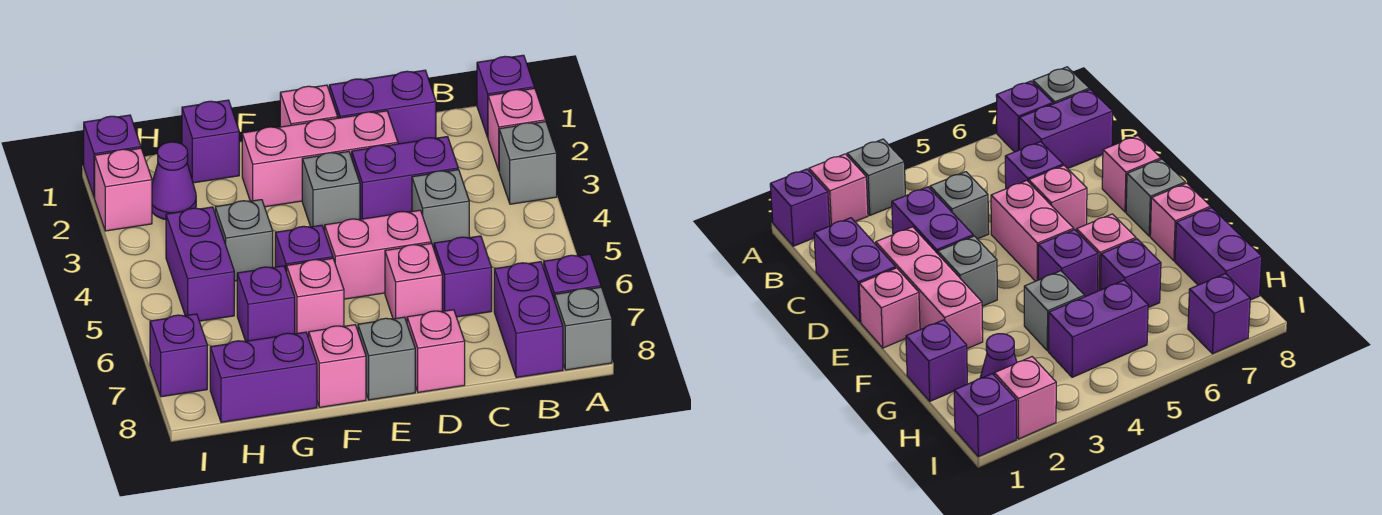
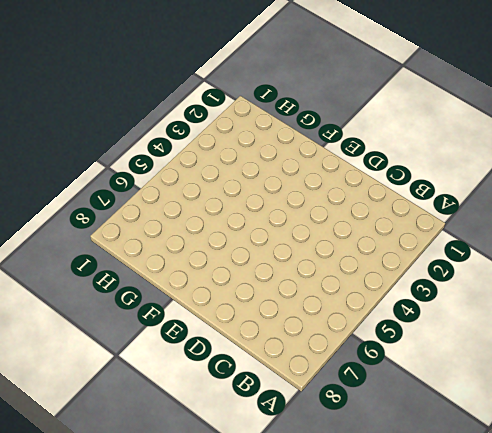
none -> purple brick A1 level 1
none -> pink brick A2 level 1
none -> grey brick A3 level 1

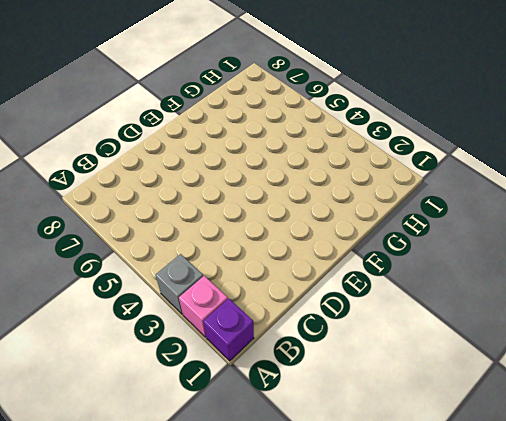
none -> purple brick A7 level 1
none -> grey brick A8 level 1
none -> purple brick B7:B8 level 1

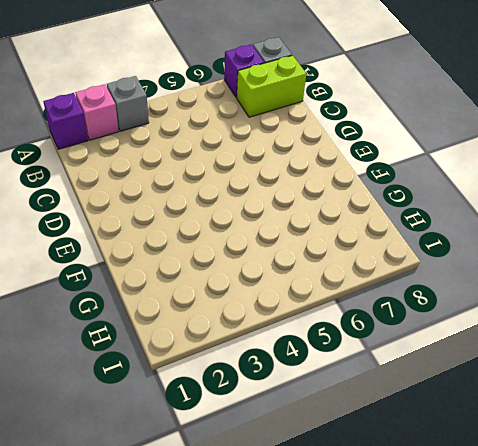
lime brick B7:B8 level 1 -> purple brick B7:B8 level 1
none -> purple brick C1:D1 level 1
none -> purple brick C3:D3 level 1
none -> grey brick C4 level 1

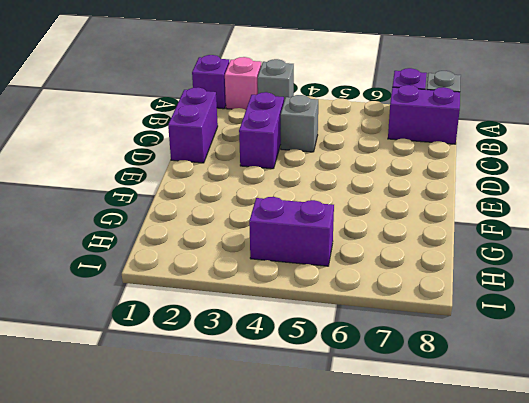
none -> purple brick C6 level 1
none -> pink brick D2:F2 level 1
none -> pink brick D5:E5 level 1

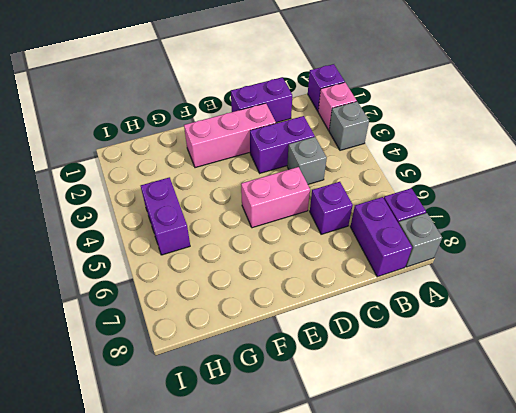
none -> pink brick D6 level 1
none -> pink brick D8 level 1
none -> pink brick E1 level 1

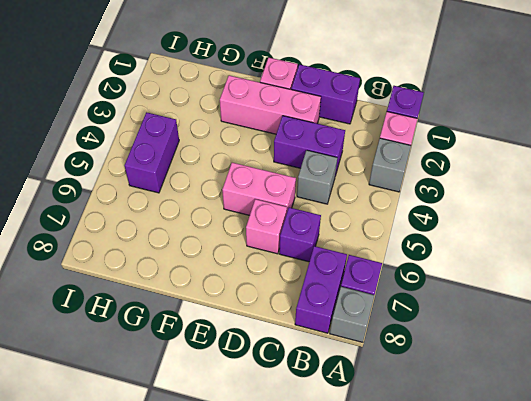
none -> pink brick D8 level 1
none -> grey brick E3 level 1
none -> grey brick E8 level 1

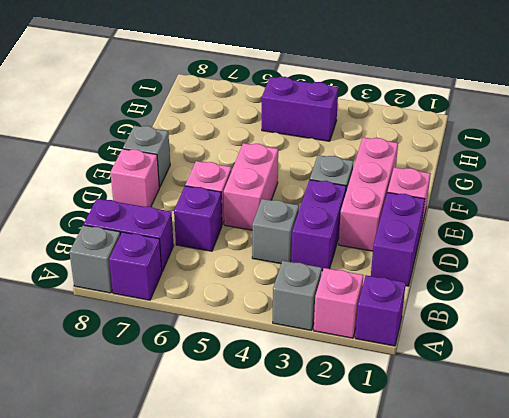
none -> purple brick F5 level 1
none -> pink brick F6 level 1
none -> pink brick F8 level 1

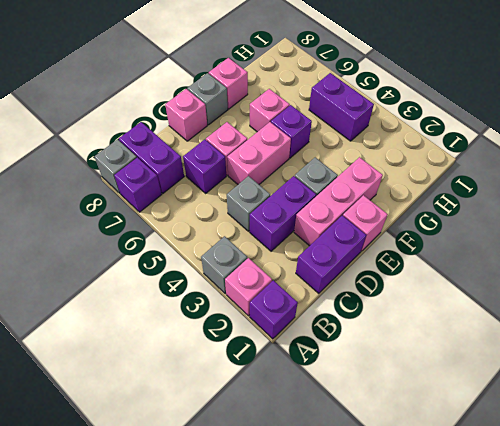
none -> purple brick G1 level 1
none -> grey brick G4 level 1
none -> purple brick G6 level 1

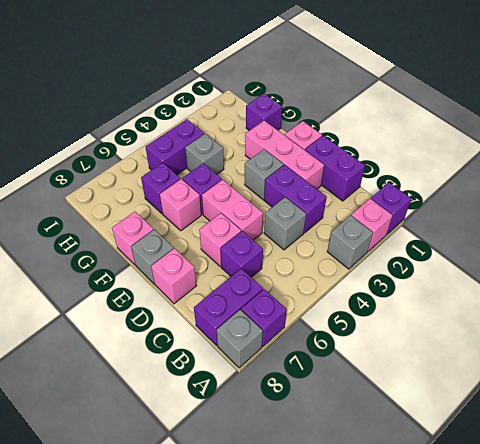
none -> purple brick G8:H8 level 1
none -> purple cone H2 level 1
none -> purple brick I1 level 1

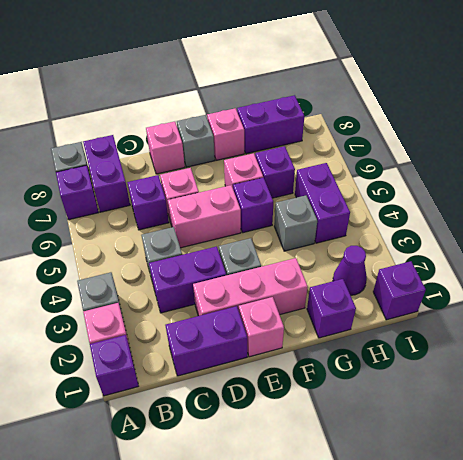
none -> pink brick I2 level 1
none -> purple brick I7 level 1

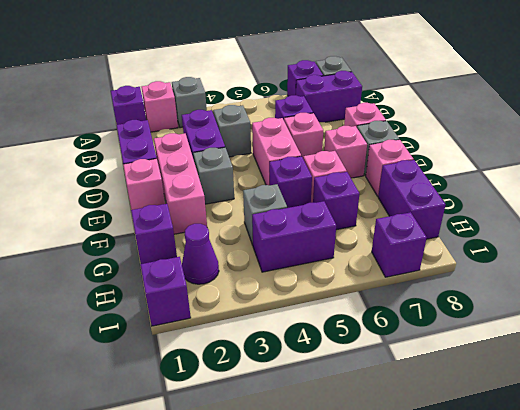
pink brick E7 level 1 -> pink brick I2 level 1

